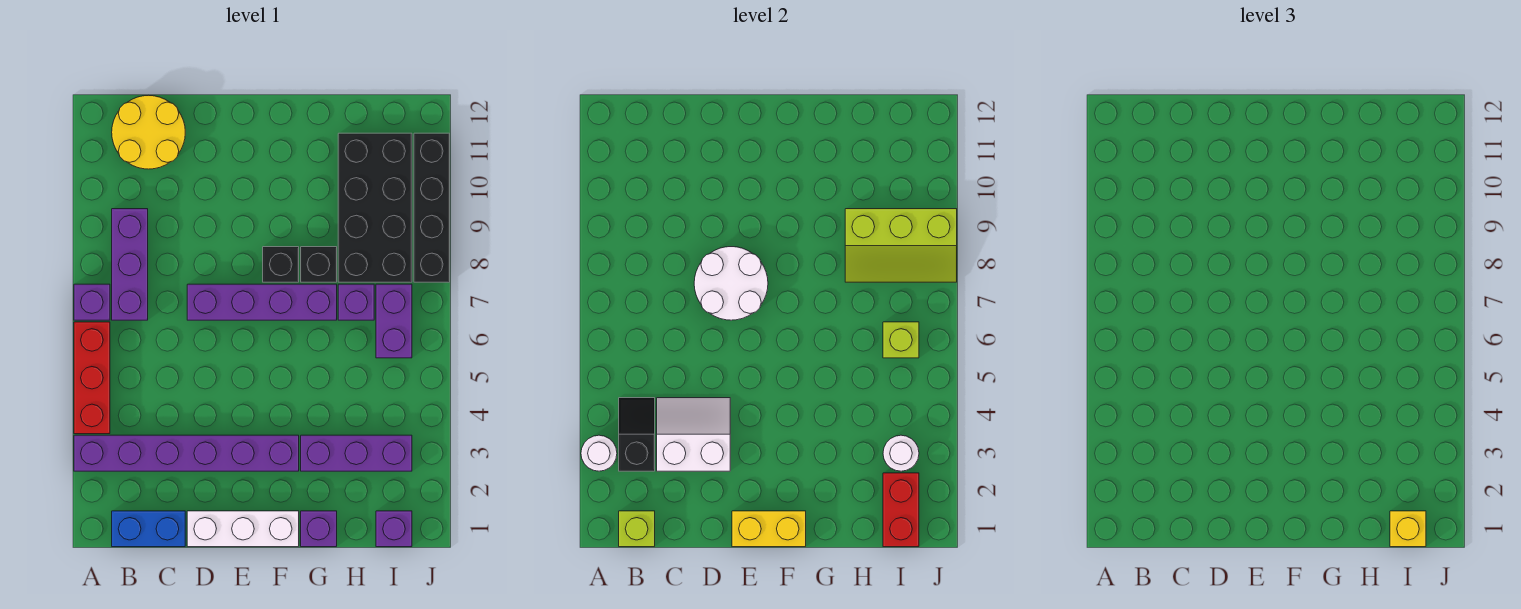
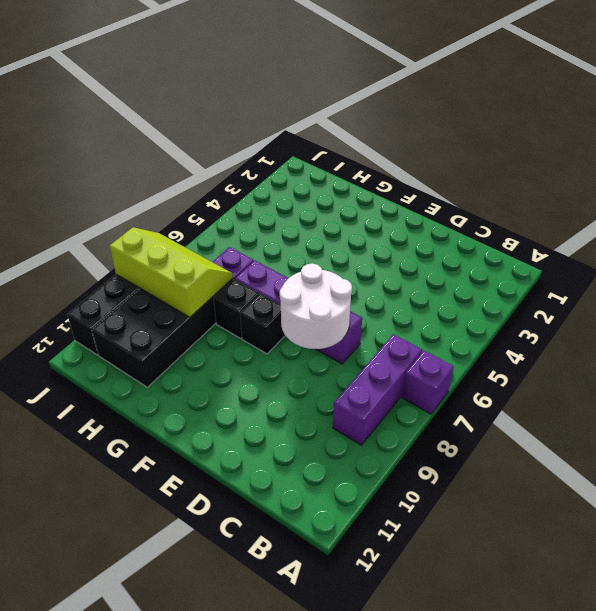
none -> purple brick A3:F3 level 1
none -> red brick A4:A6 level 1
none -> blue brick B1:C1 level 1

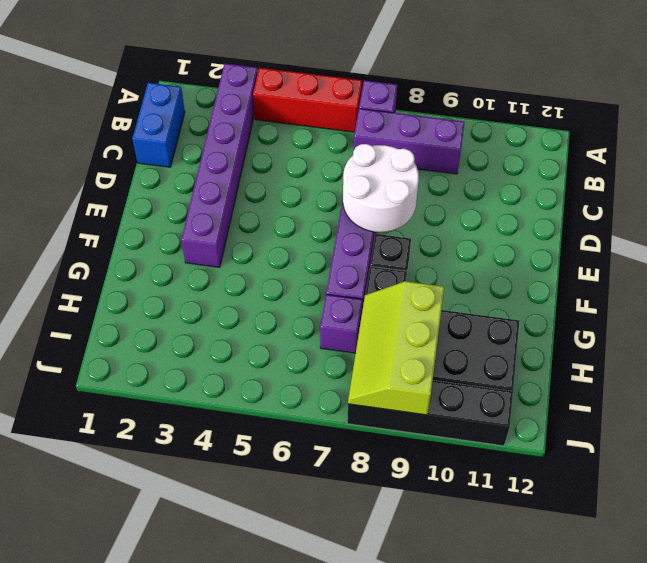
none -> yellow round brick B11:C12 level 1
none -> white brick D1:F1 level 1
none -> purple brick G1 level 1

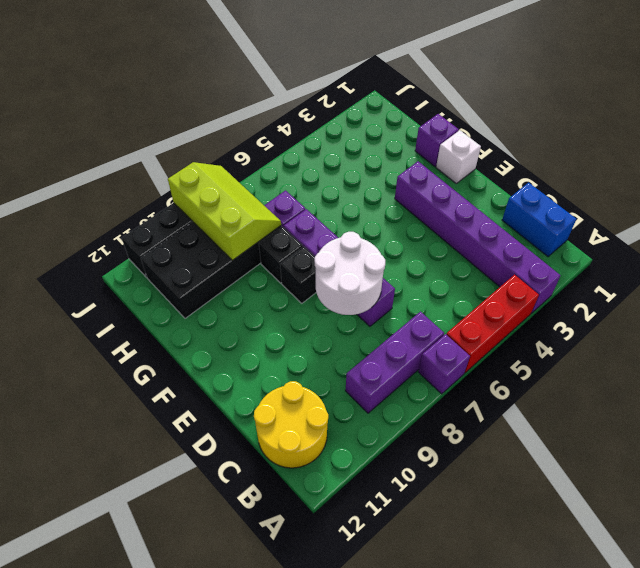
white brick F1 level 1 -> white brick D1:F1 level 1
none -> purple brick G3:I3 level 1
none -> purple brick I1 level 1
none -> purple brick I6:I7 level 1

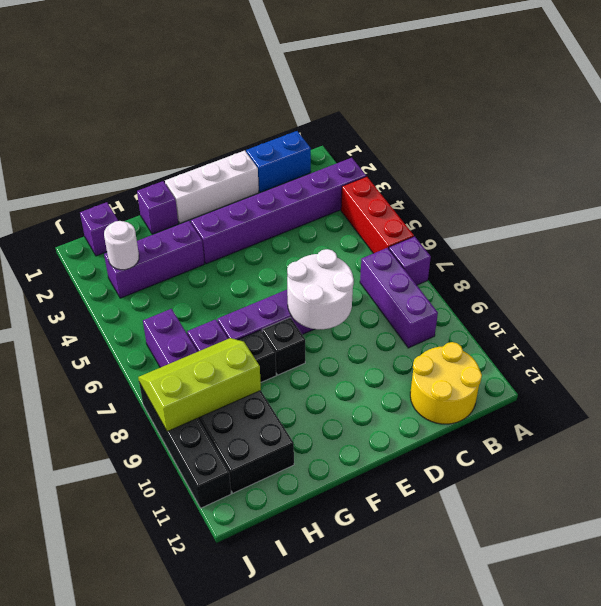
none -> white round brick A3 level 2
none -> lime brick B1 level 2
none -> black slope B3:B4 level 2 top 3

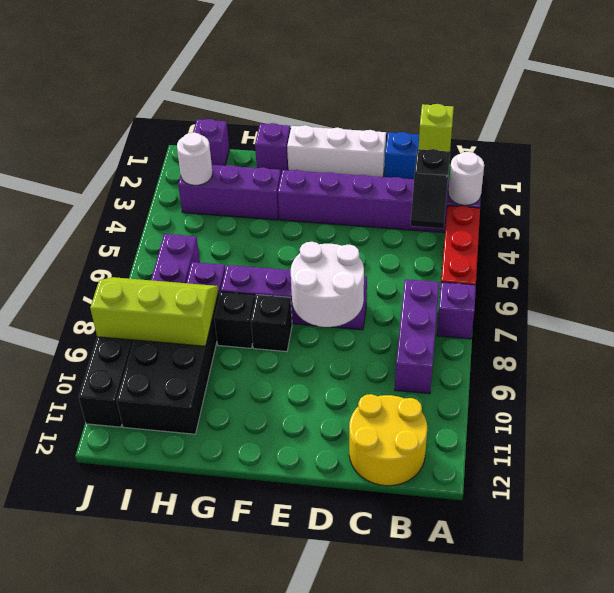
none -> white slope C3:D4 level 2 top 3
none -> yellow brick E1:F1 level 2
none -> red brick I1:I2 level 2

